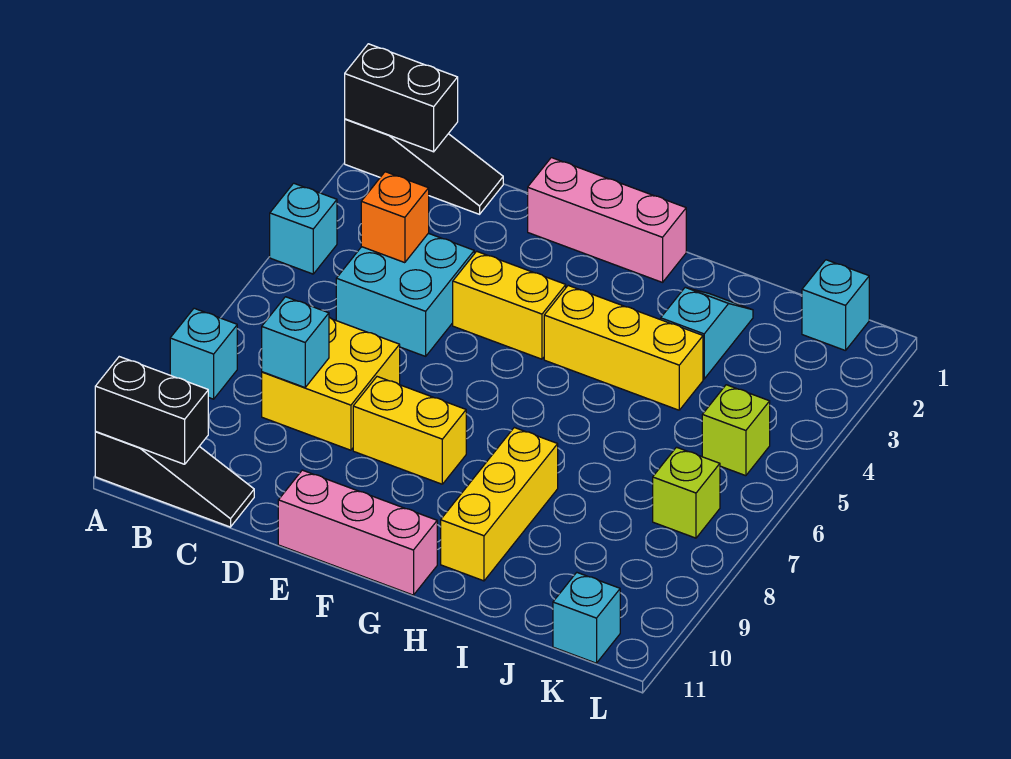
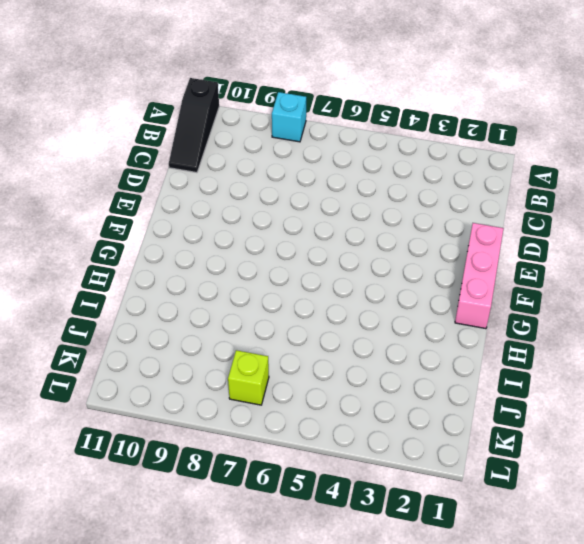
none -> black slope A1:C1 level 1 top A
none -> cyan brick A4 level 1
none -> cyan brick C4:D5 level 1

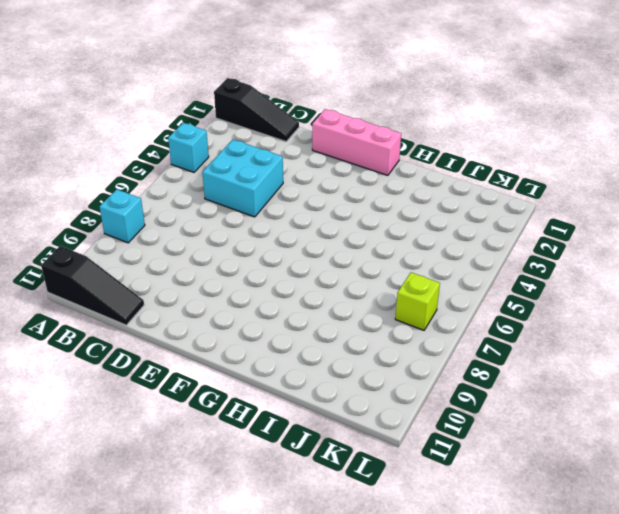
none -> yellow brick C7:D8 level 1
none -> yellow brick E4:F4 level 1
none -> yellow brick E8:F8 level 1

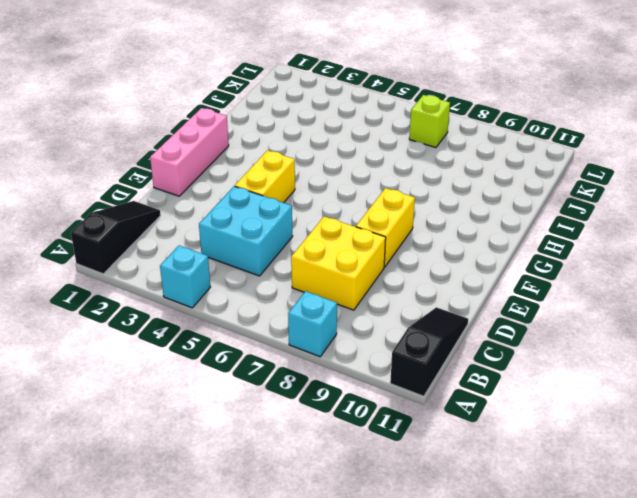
none -> pink brick E11:G11 level 1
none -> yellow brick G4:I4 level 1
none -> yellow brick H8:H10 level 1

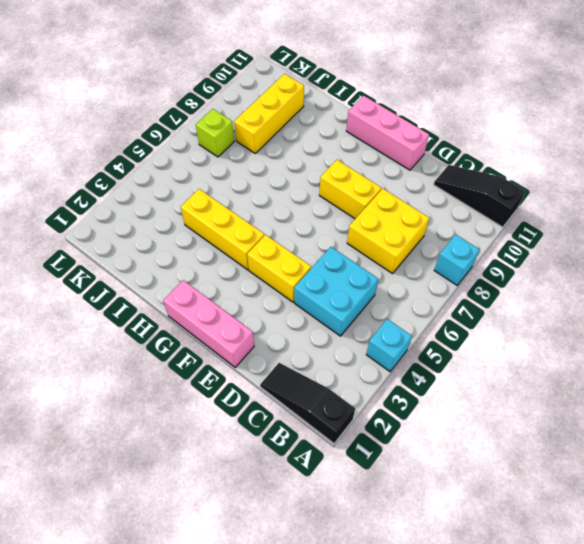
yellow brick J8:J10 level 1 -> yellow brick H8:H10 level 1
none -> cyan slope I2:I3 level 1 top 3
none -> cyan brick K1 level 1
none -> lime brick K5 level 1

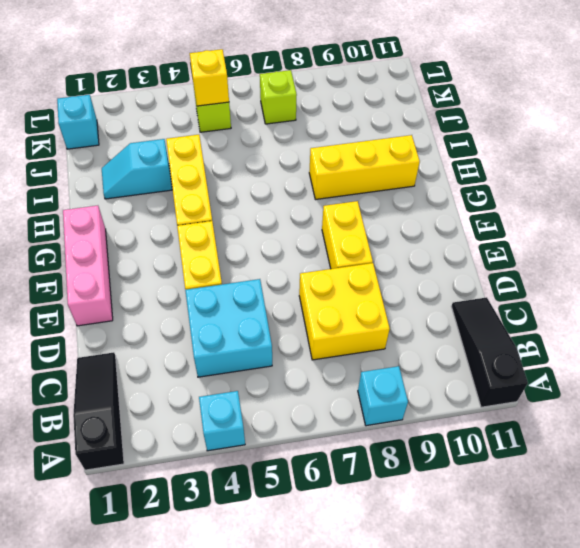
yellow brick K5 level 2 -> none
none -> pink brick E11:G11 level 1
none -> cyan brick K11 level 1
none -> black brick A1:B1 level 2

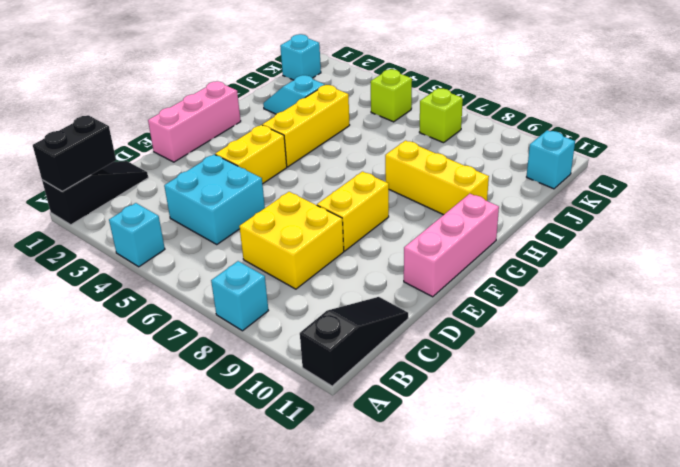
none -> black brick A11:B11 level 2
none -> orange brick C4 level 2
none -> cyan brick C8 level 2

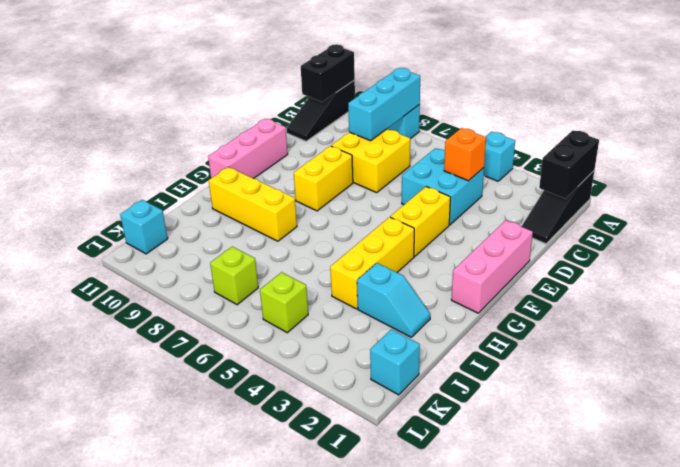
cyan brick A8:C8 level 2 -> cyan brick C8 level 2

